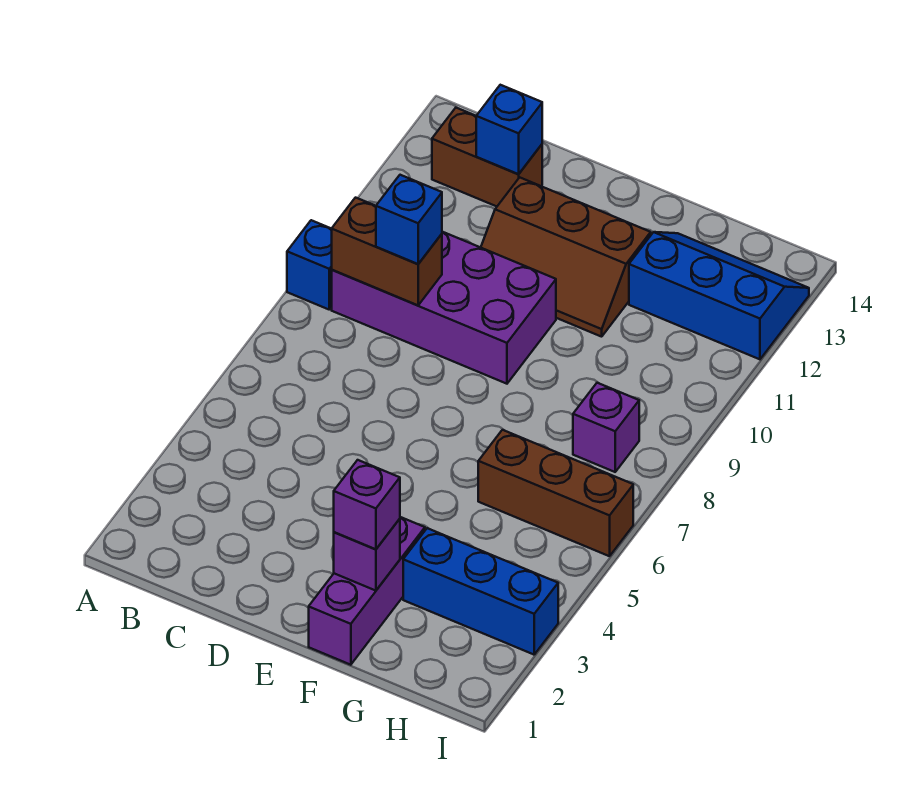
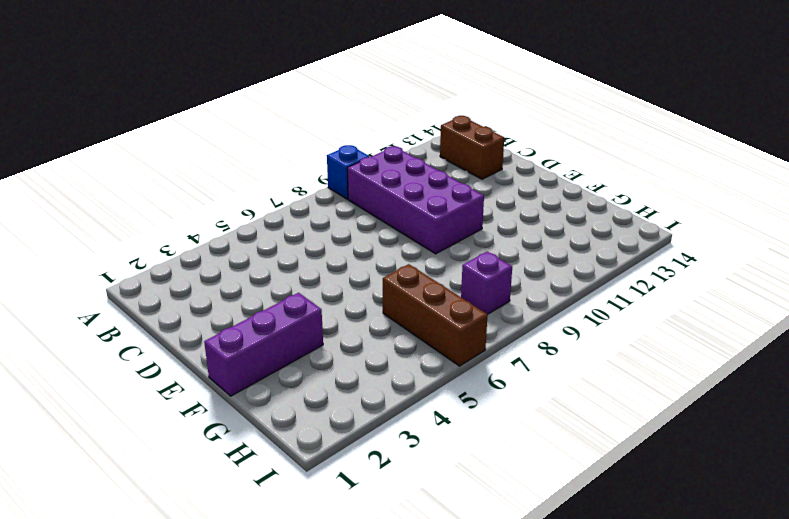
none -> brown slope D11:F12 level 1 top 12
none -> blue brick G3:I3 level 1
none -> blue slope G12:I13 level 1 top 12

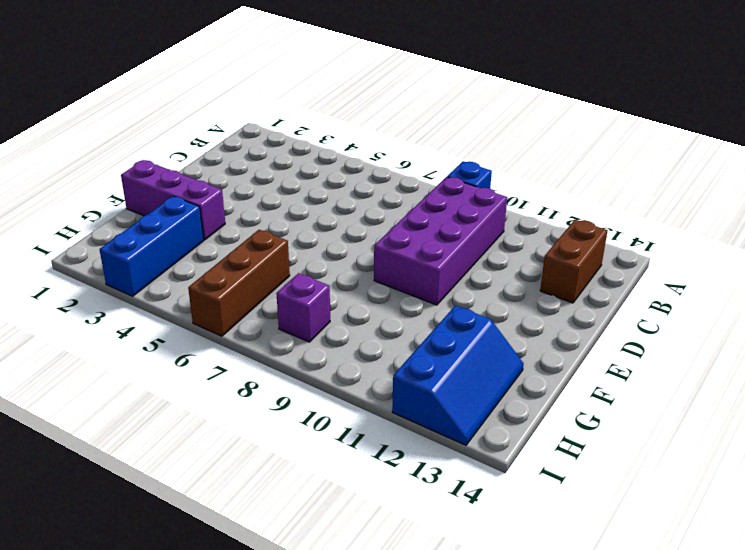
none -> brown slope D11:F12 level 1 top 12
none -> brown brick B9:C9 level 2
none -> blue brick C13 level 2

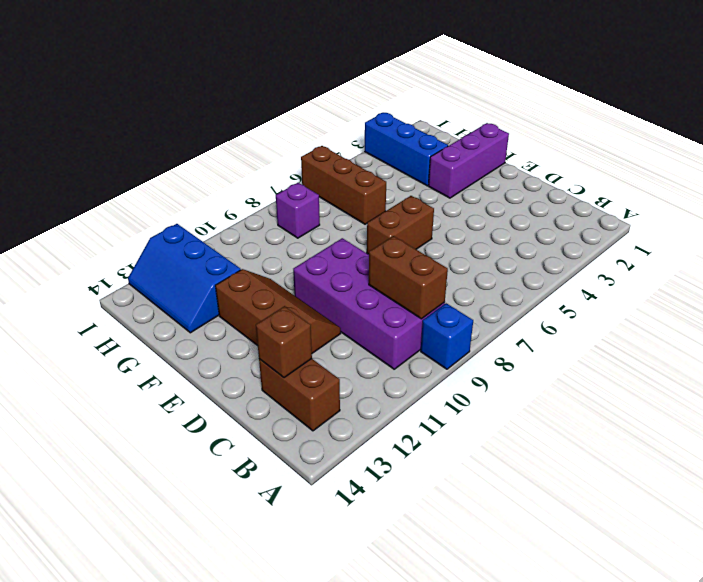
brown brick C13 level 2 -> blue brick C13 level 2
brown brick E6:E7 level 1 -> none
none -> purple brick F2 level 2
none -> blue brick C9 level 3
none -> purple brick F2 level 3

